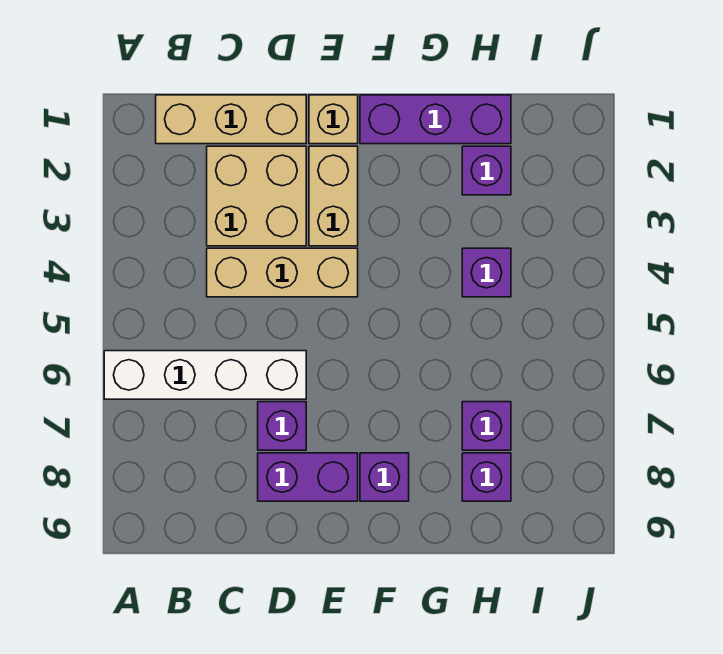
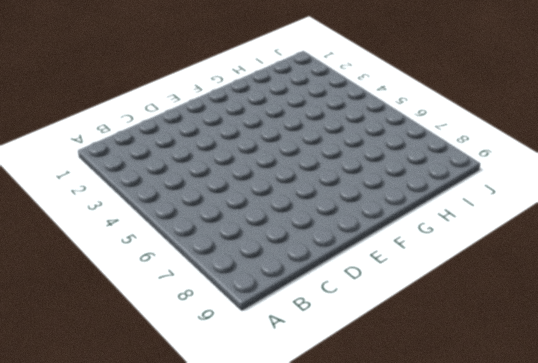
none -> white brick A6:D6 level 1
none -> tan brick B1:D1 level 1
none -> tan brick C2:D3 level 1

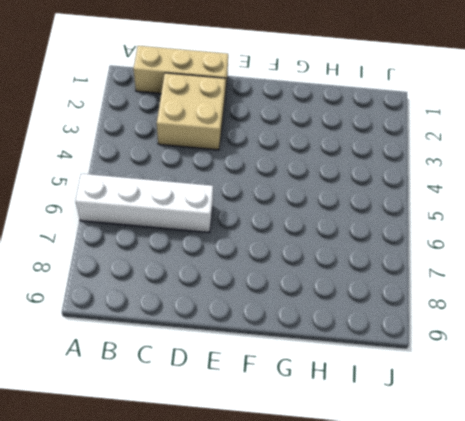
none -> tan brick C4:E4 level 1
none -> purple brick D7 level 1
none -> purple brick D8:E8 level 1

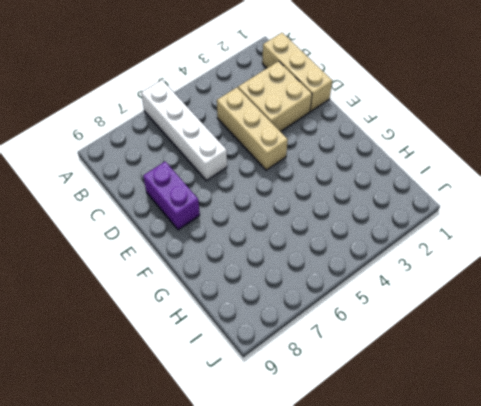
none -> purple brick D7 level 1
none -> tan brick E1 level 1
none -> tan brick E2:E3 level 1

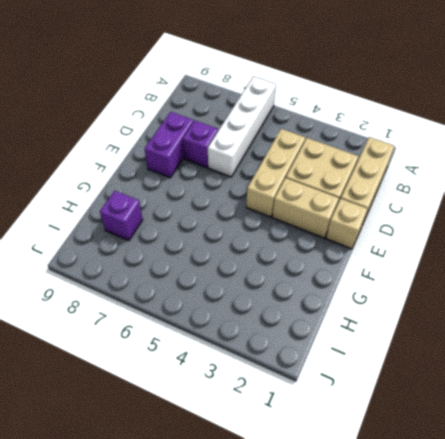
none -> purple brick F1:H1 level 1
none -> purple brick F8 level 1
none -> purple brick H2 level 1

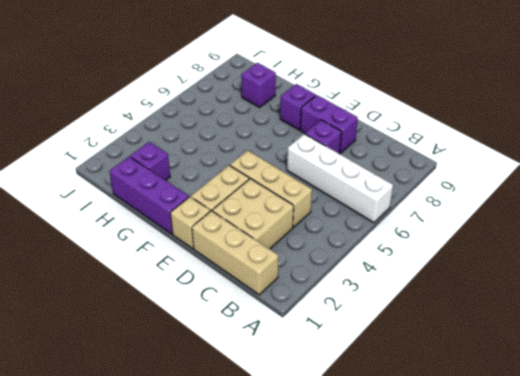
none -> purple brick H4 level 1
none -> purple brick H7 level 1

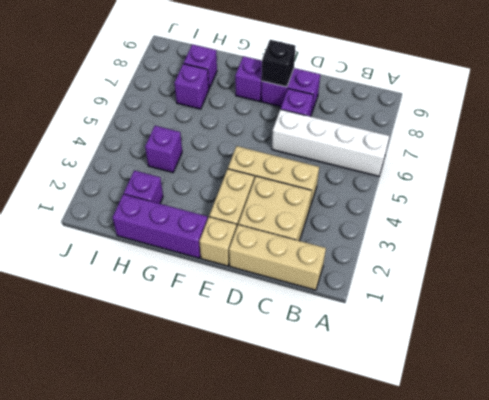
black brick E8 level 2 -> none

